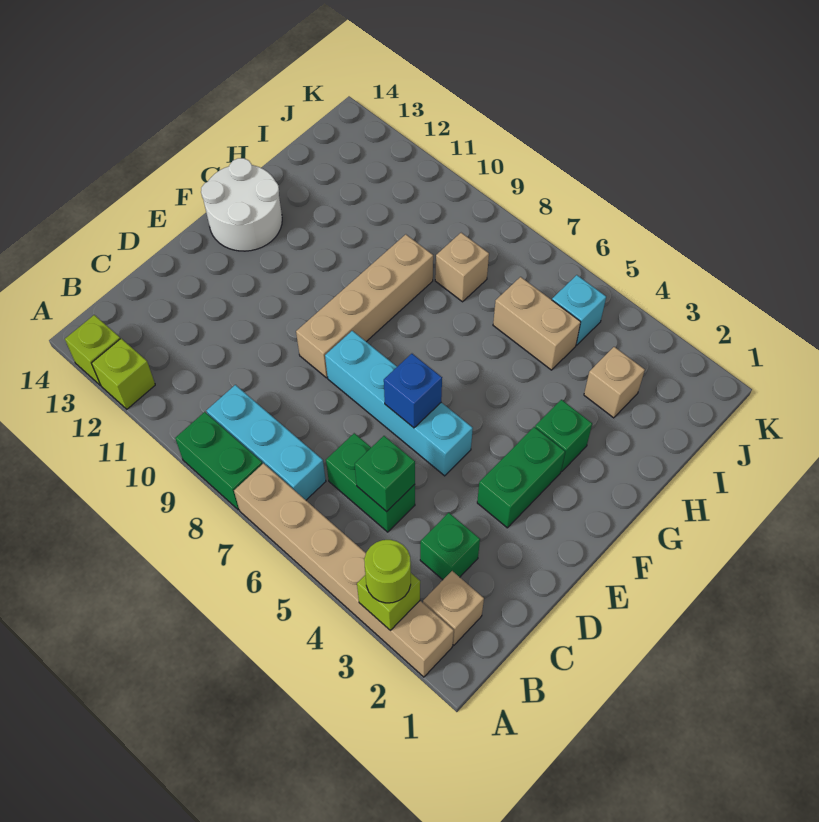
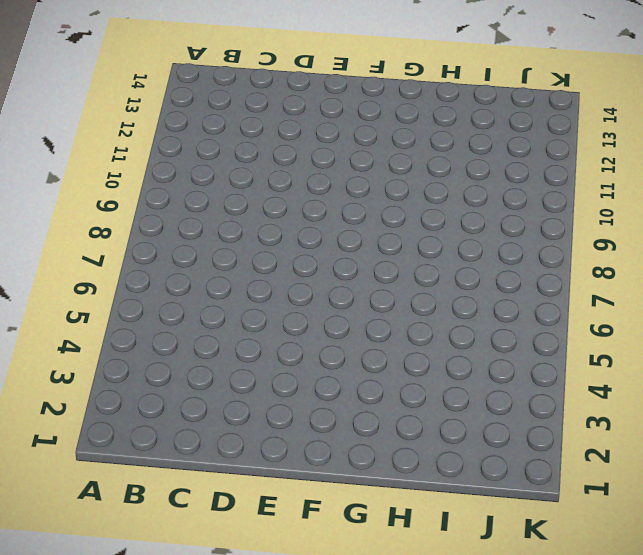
none -> tan brick A2:A7 level 1
none -> green brick A8:A9 level 1
none -> lime brick A12 level 1

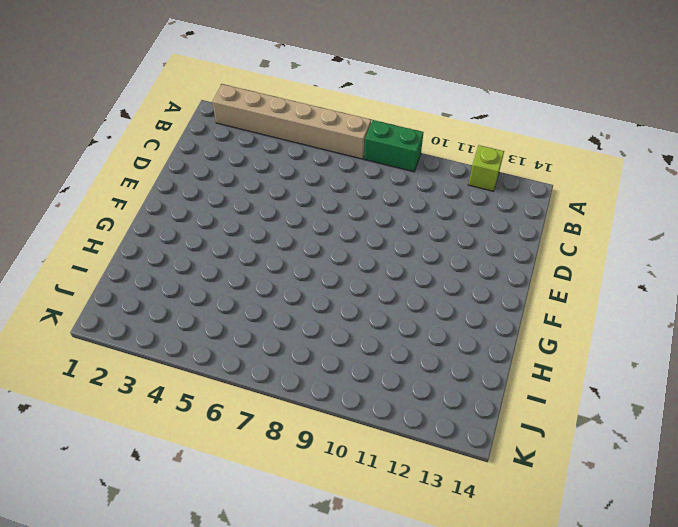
none -> lime brick A13 level 1
none -> tan brick B2 level 1
none -> cyan brick B7:B9 level 1

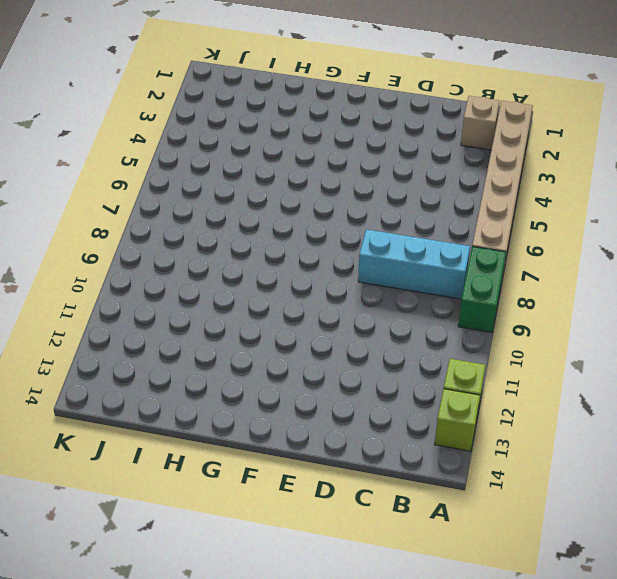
cyan brick B8:D8 level 1 -> cyan brick B7:B9 level 1
none -> green brick C3 level 1
none -> green brick C5:C6 level 1
none -> green brick E3:F3 level 1

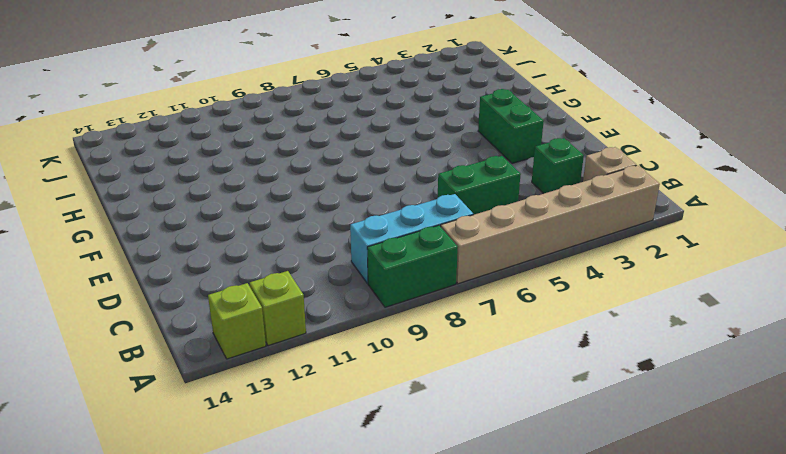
none -> cyan brick E5:E8 level 1
none -> tan brick E9:H9 level 1
none -> white round brick F13:G14 level 1

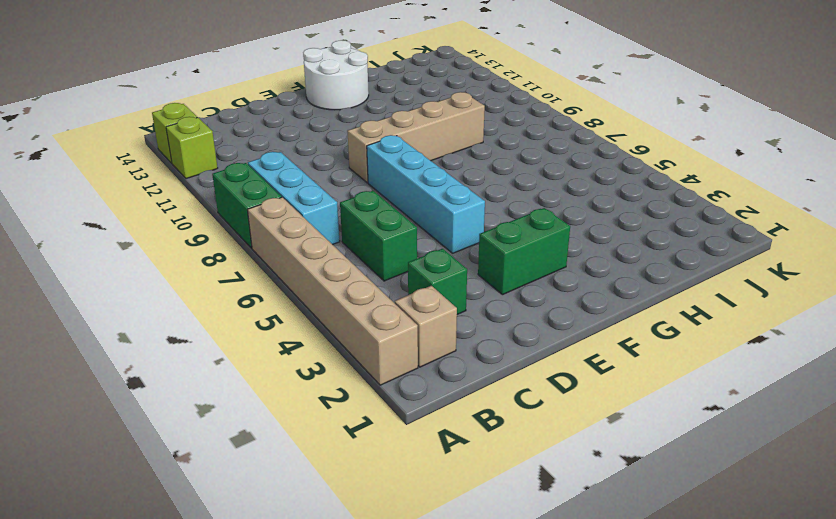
none -> green brick G3 level 1
none -> tan brick I3 level 1
none -> tan brick I5:I6 level 1

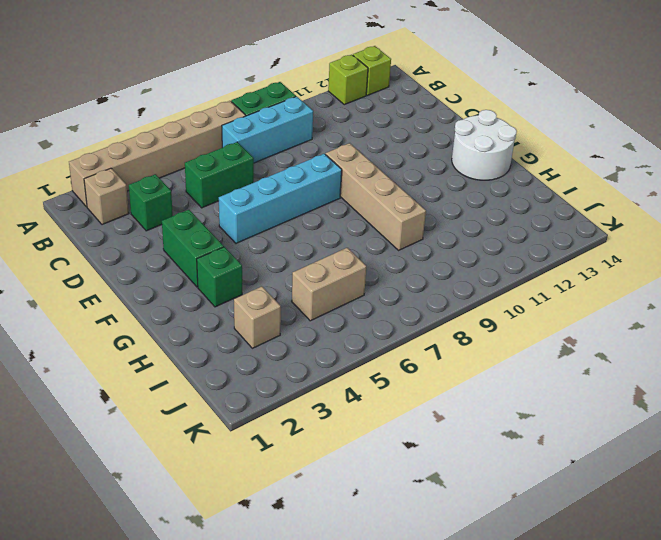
none -> tan brick I8 level 1
none -> cyan brick J5 level 1
none -> lime brick A3 level 2

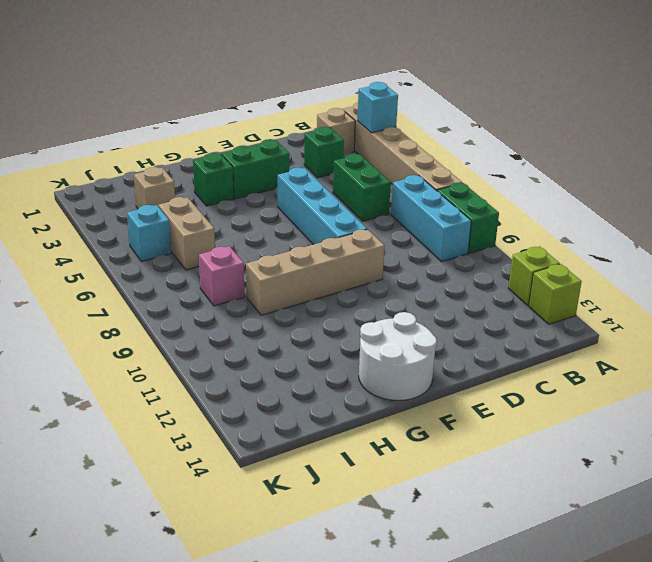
cyan brick A3 level 2 -> lime brick A3 level 2
pink brick I8 level 1 -> tan brick I8 level 1
none -> green brick C5 level 2
none -> blue brick E6 level 2
none -> lime round brick A3 level 3

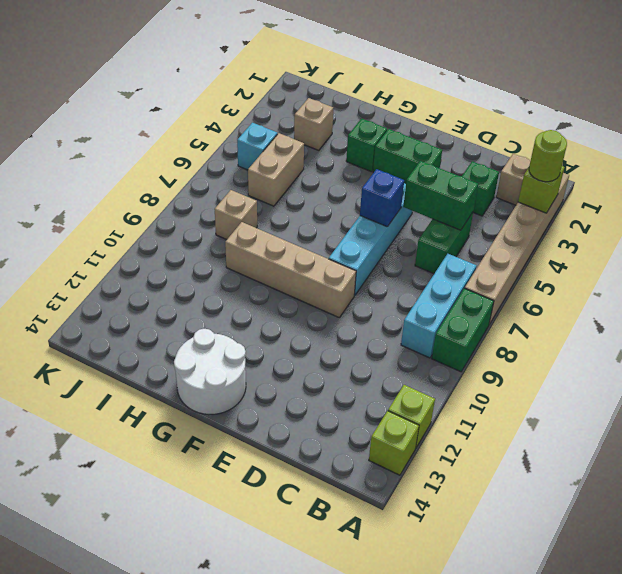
green brick C5:D5 level 2 -> green brick C5 level 2

